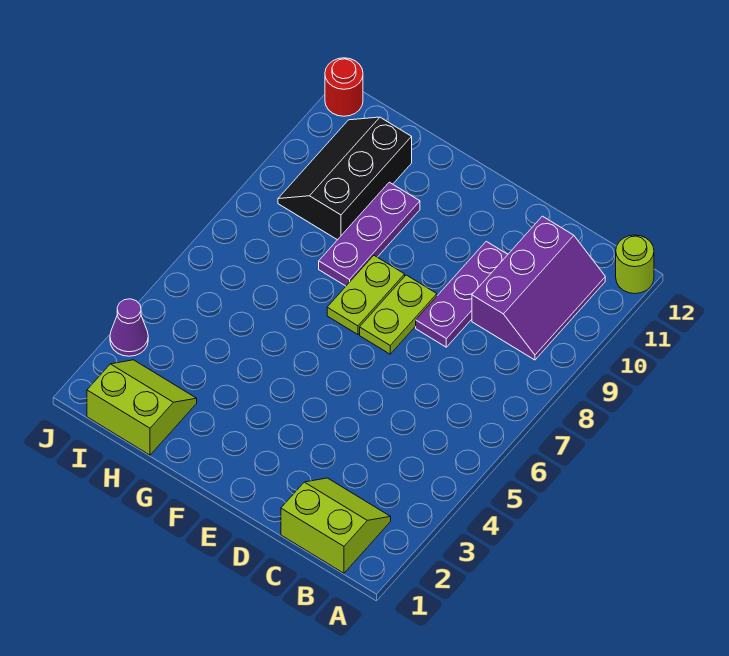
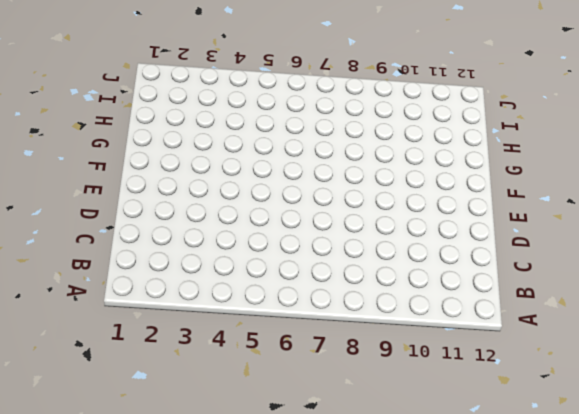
none -> lime round brick A12 level 1
none -> lime slope B1:C2 level 1 top 1

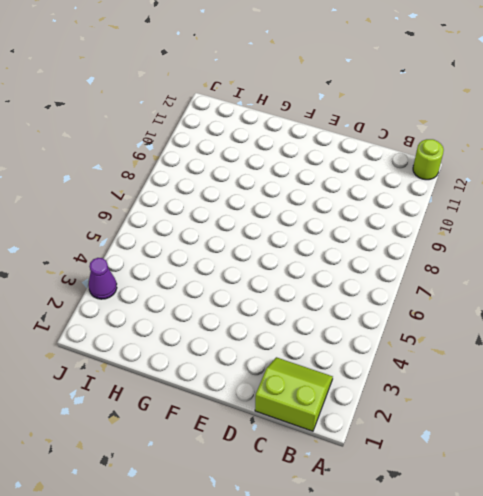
none -> purple slope B9:C11 level 1 top C
none -> purple plate D8:D10 level 1

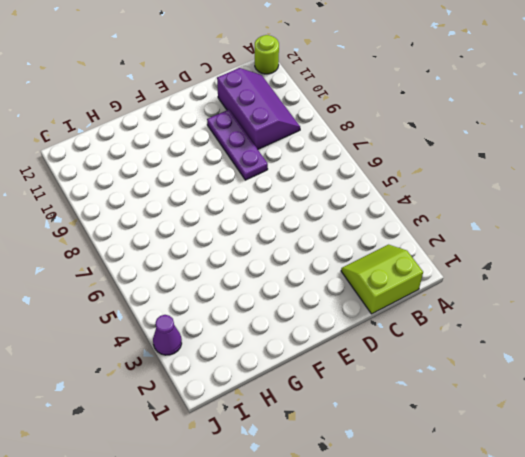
none -> lime plate E7:E8 level 1
none -> lime plate F7:F8 level 1

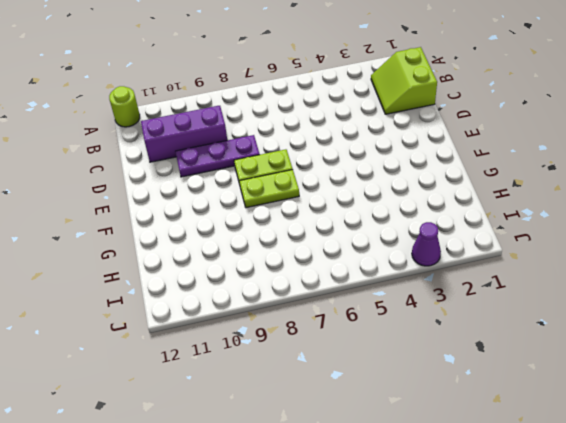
none -> purple plate G8:G10 level 1
none -> lime slope H1:I2 level 1 top 1

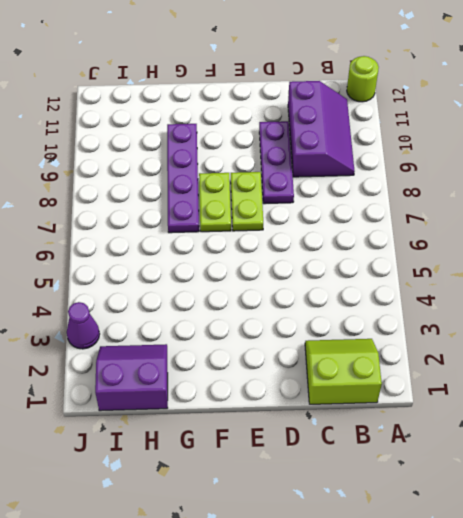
purple plate G7:G10 level 1 -> purple plate G8:G10 level 1
purple slope H1:I2 level 1 top 1 -> lime slope H1:I2 level 1 top 1
none -> black slope H9:I11 level 1 top H
none -> red round brick J12 level 1

